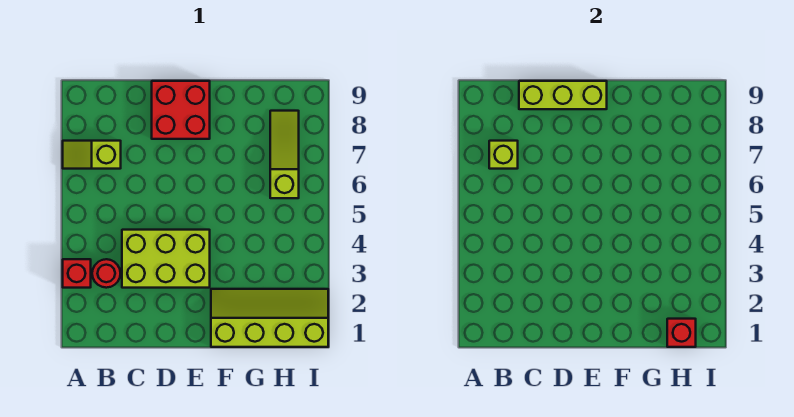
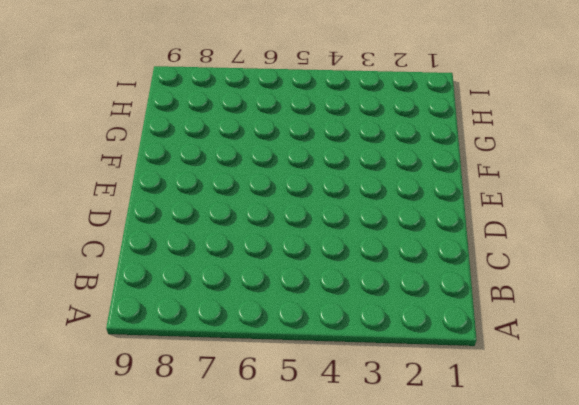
none -> red brick A3 level 1
none -> lime slope A7:B7 level 1 top B

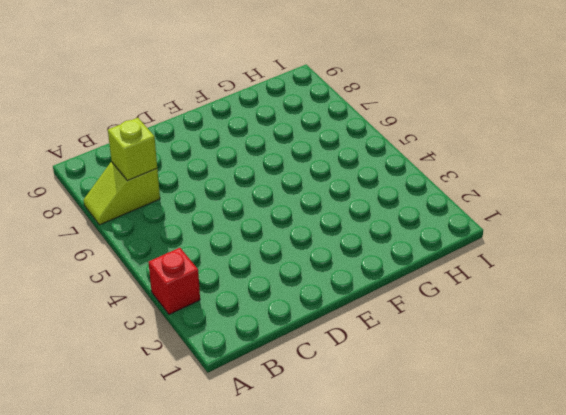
none -> red round brick B3 level 1
none -> lime brick C3:E4 level 1

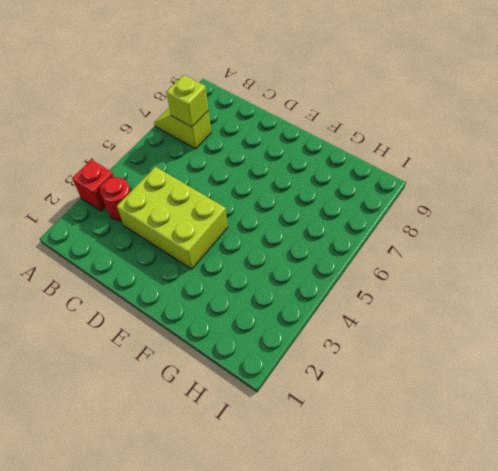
none -> red brick D8:E9 level 1
none -> lime slope F1:I2 level 1 top 1

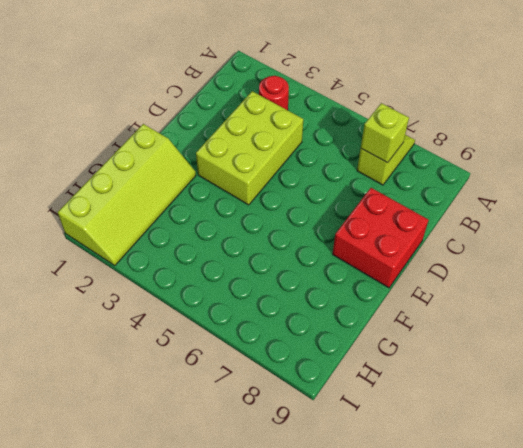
none -> red brick A3 level 1
none -> lime slope H6:H8 level 1 top 6

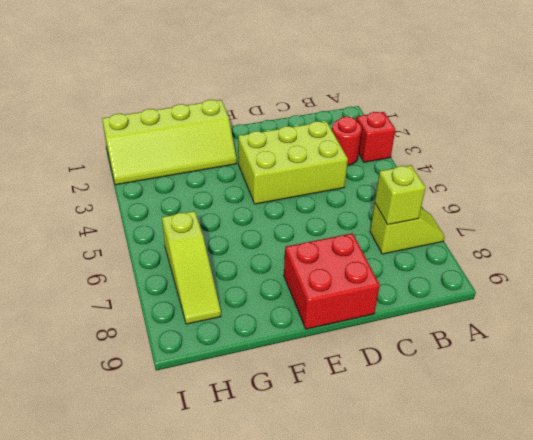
none -> lime brick C9:E9 level 2
none -> red brick H1 level 2

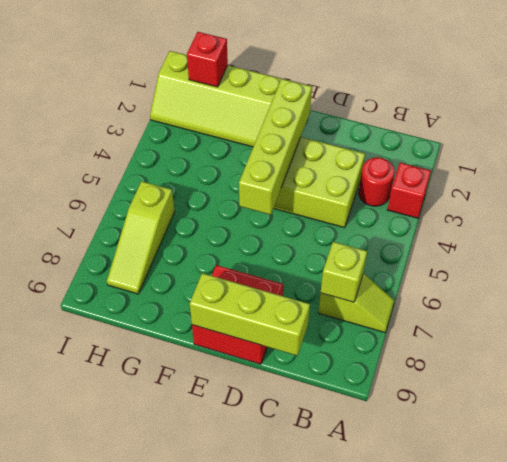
lime brick E2:E5 level 2 -> none

